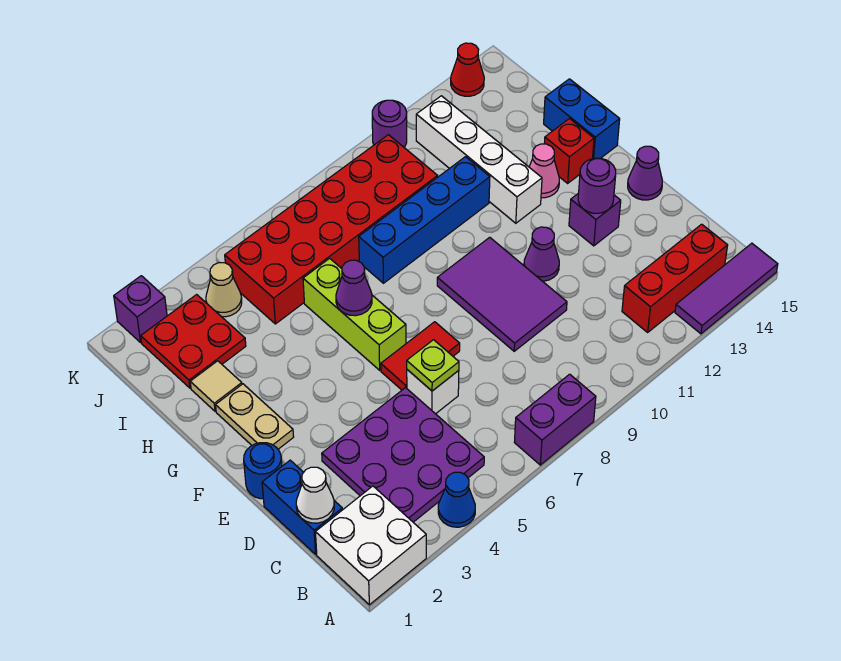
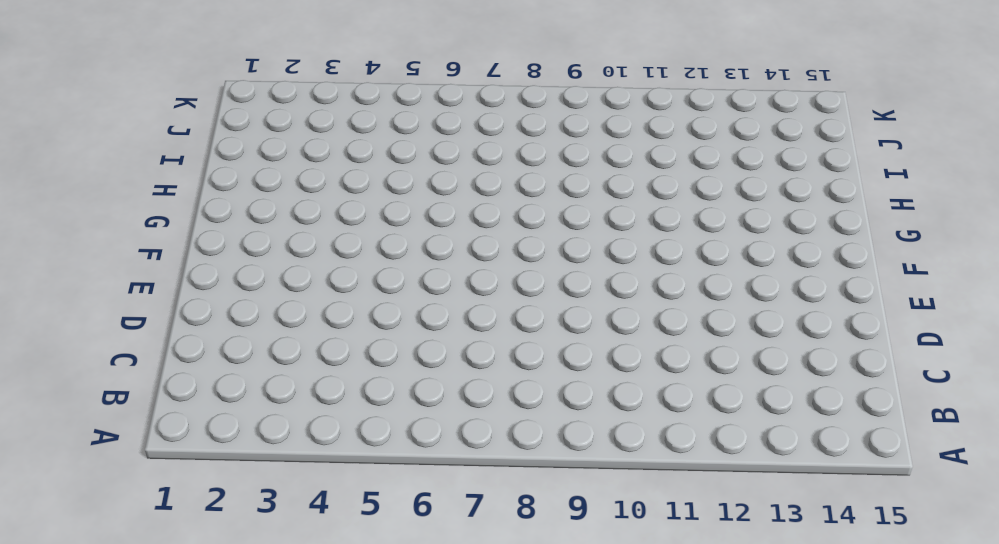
none -> white brick A1:B2 level 1
none -> blue cone A4 level 1
none -> purple brick A7:A8 level 1
none -> purple tile A13:A15 level 1

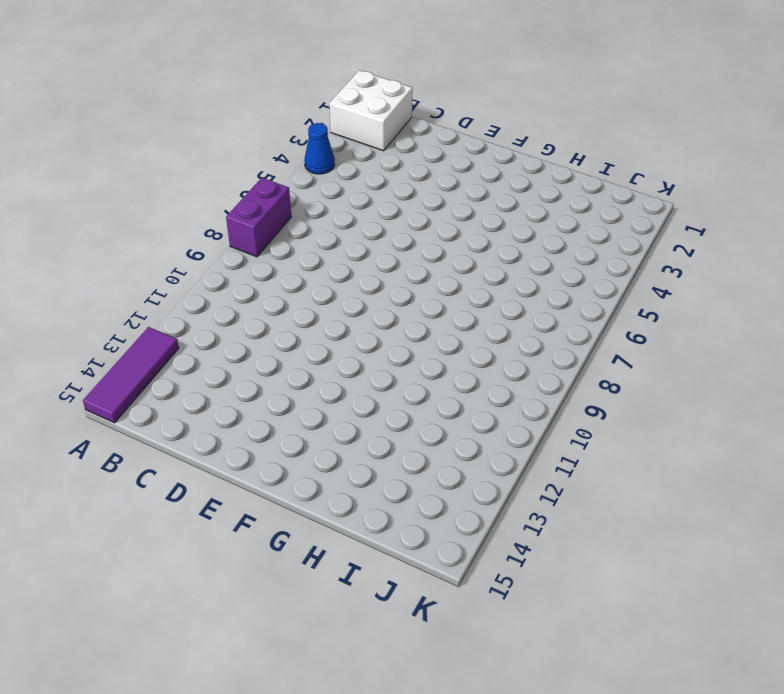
none -> purple plate B3:D5 level 1
none -> red brick B12:B14 level 1
none -> blue brick C1:D1 level 1
none -> white brick D6 level 1

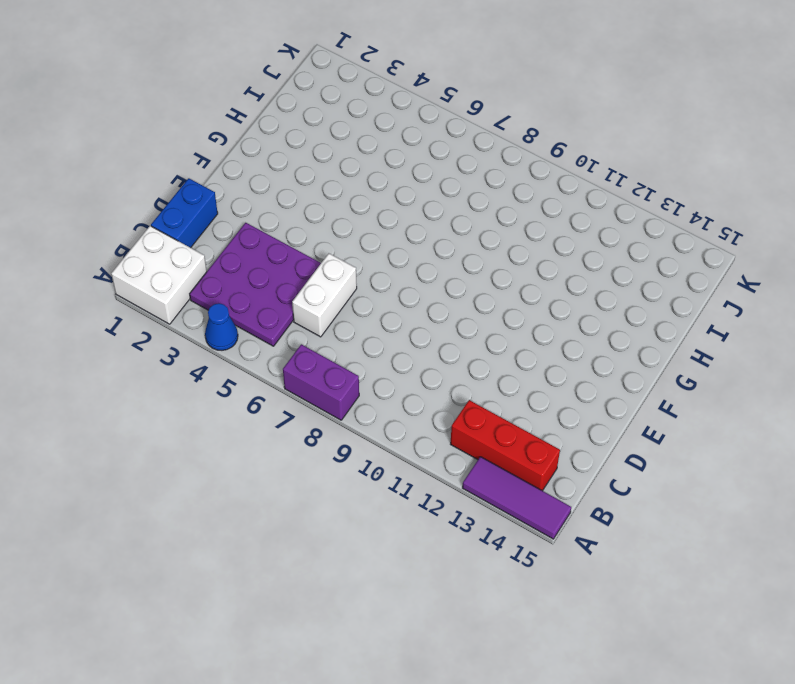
white brick C6:D6 level 1 -> white brick D6 level 1
none -> purple tile D9:F10 level 1
none -> blue round brick E1 level 1
none -> red tile E6:E7 level 1
none -> purple cone E11 level 1

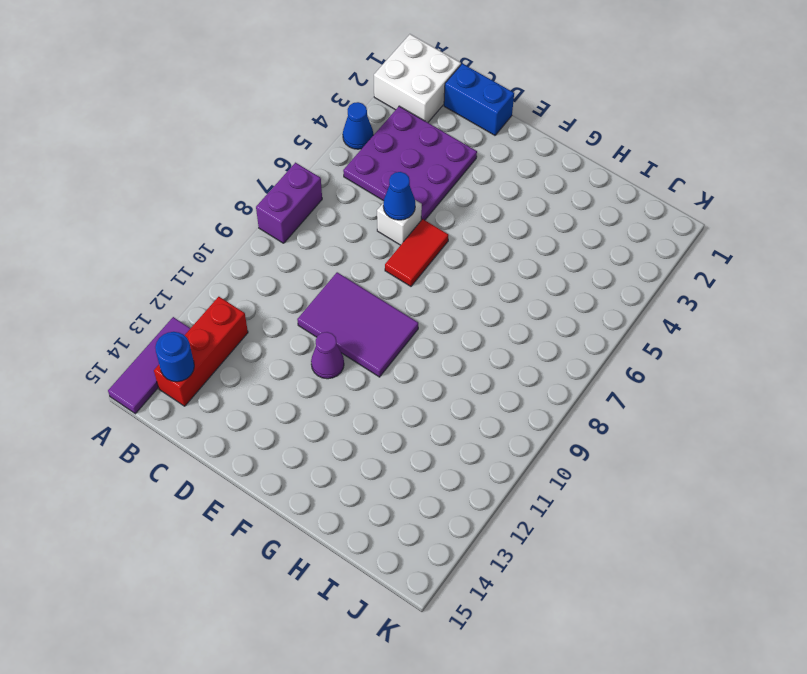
blue round brick B14 level 2 -> blue round brick E1 level 1
blue cone D6 level 2 -> lime plate D6 level 2
none -> purple brick E13 level 1
none -> purple cone E15 level 1
none -> tan plate F2:G2 level 1
none -> lime brick F6:H6 level 1

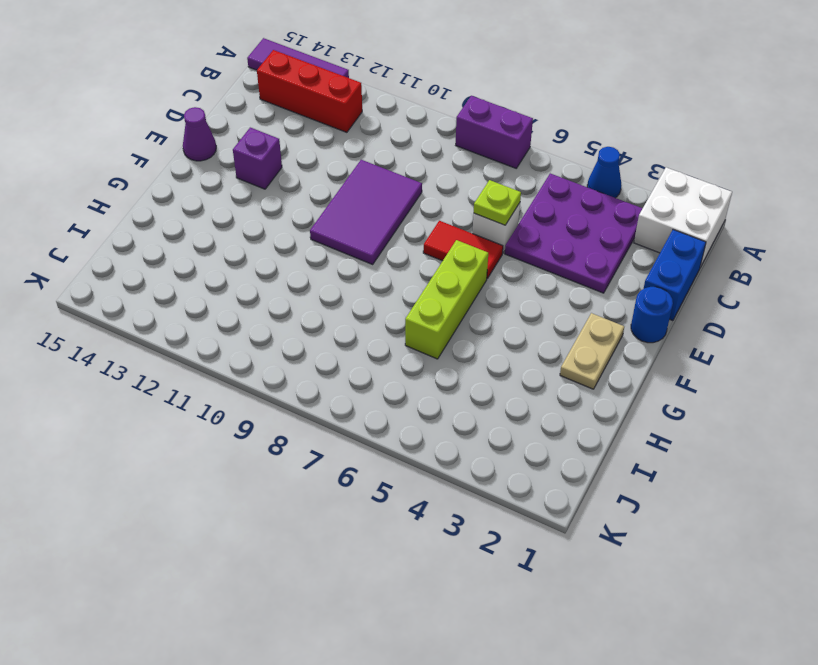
none -> purple cone E11 level 1
none -> white brick G12:J12 level 1
none -> pink cone G13 level 1
none -> red brick G14 level 1

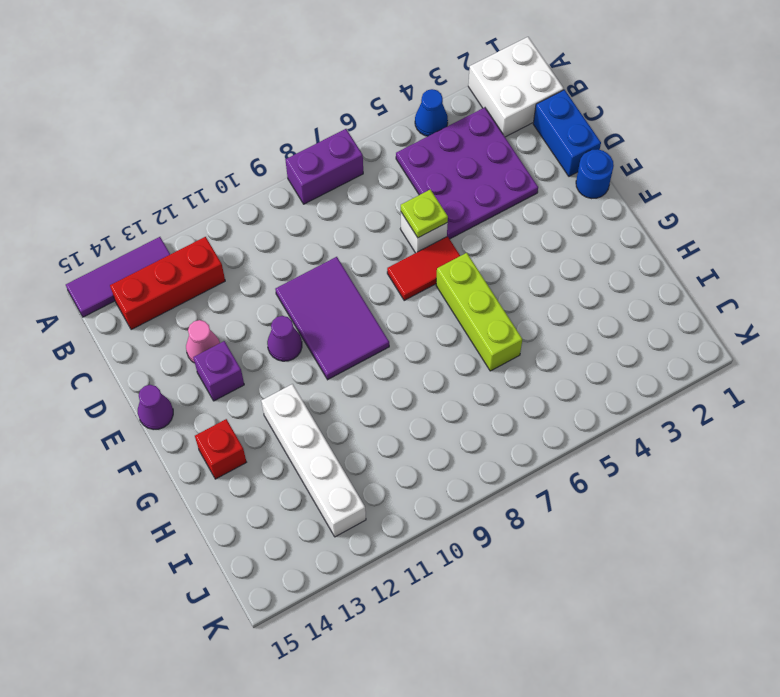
pink cone D13 level 1 -> pink cone G13 level 1
none -> tan plate F2:G2 level 1
none -> blue brick G15:H15 level 1
none -> tan tile H2 level 1
none -> blue brick H8:H11 level 1

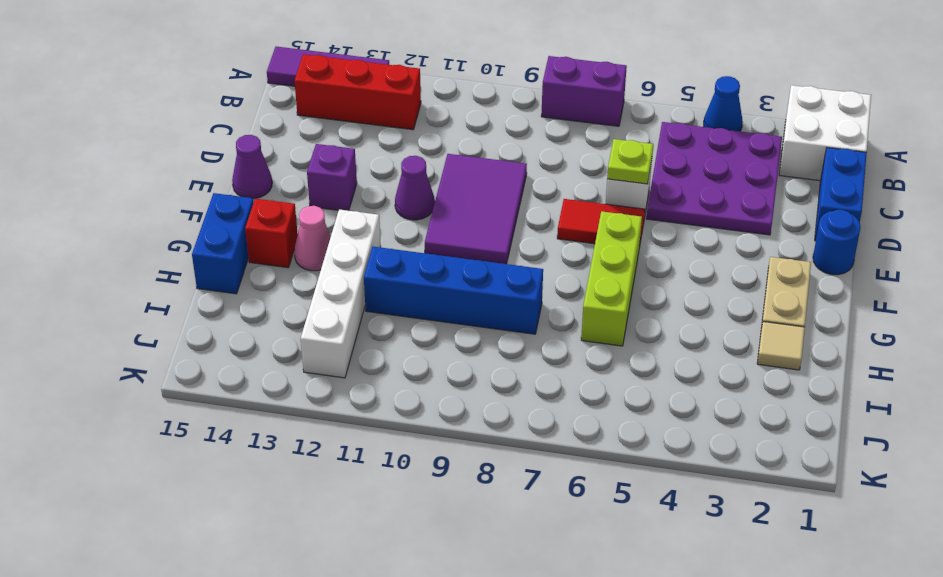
none -> red plate I2:J3 level 1
none -> red brick I5:J10 level 1
none -> tan cone J4 level 1
none -> purple brick K2 level 1

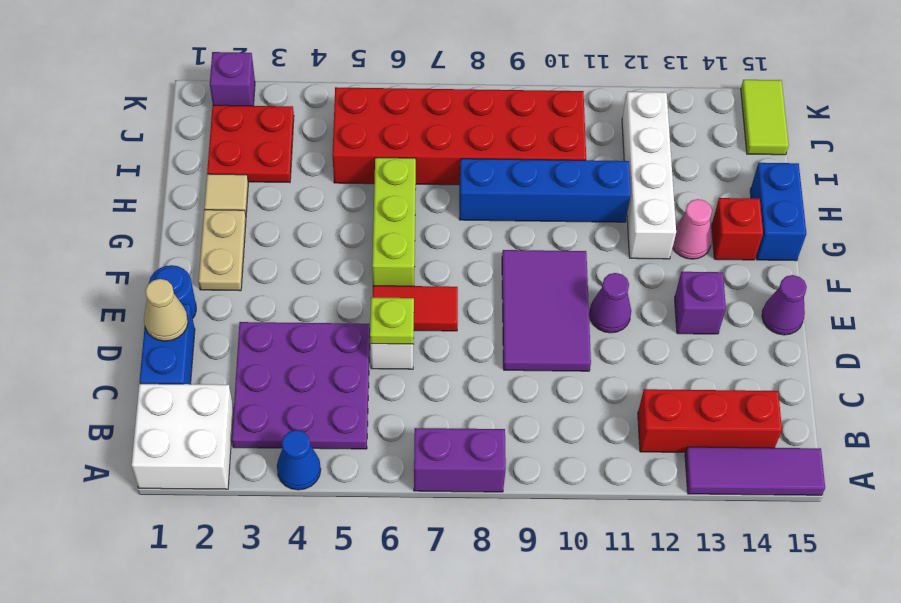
tan cone D1 level 2 -> tan cone J4 level 1
lime tile J15:K15 level 1 -> none
none -> purple round brick K11 level 1
none -> red cone K14 level 1
none -> white cone C1 level 2
none -> purple round brick E13 level 2

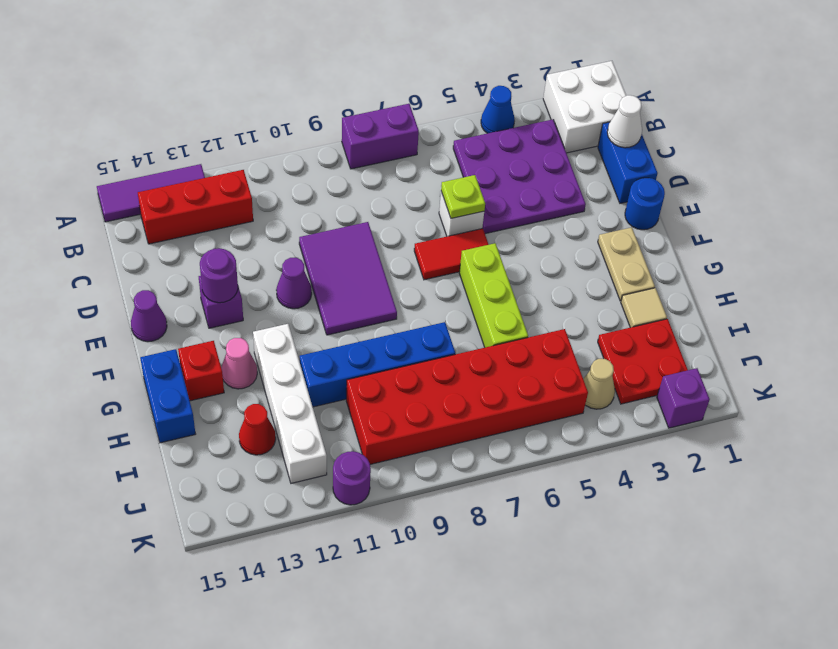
red cone I13 level 1 -> red cone K14 level 1
none -> purple cone G6 level 2

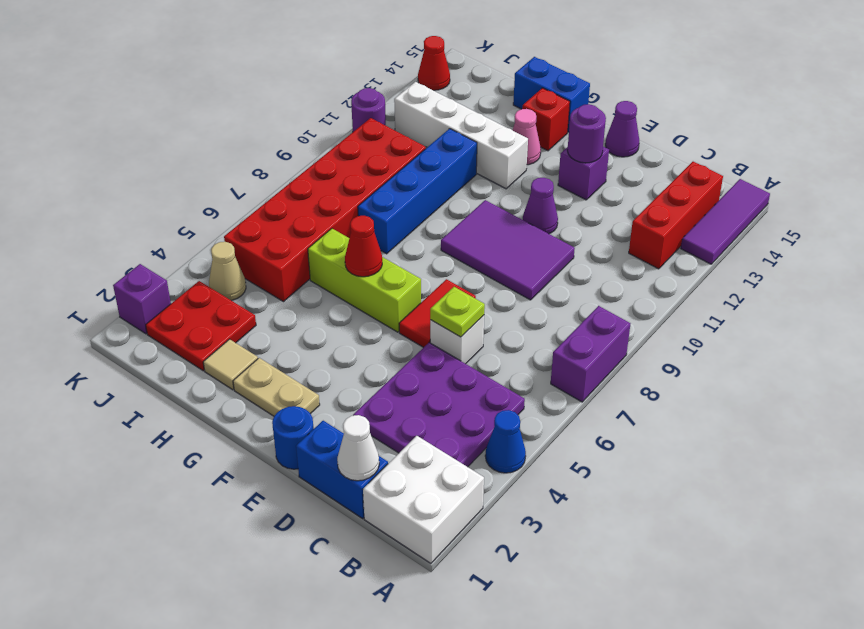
red cone G6 level 2 -> purple cone G6 level 2

